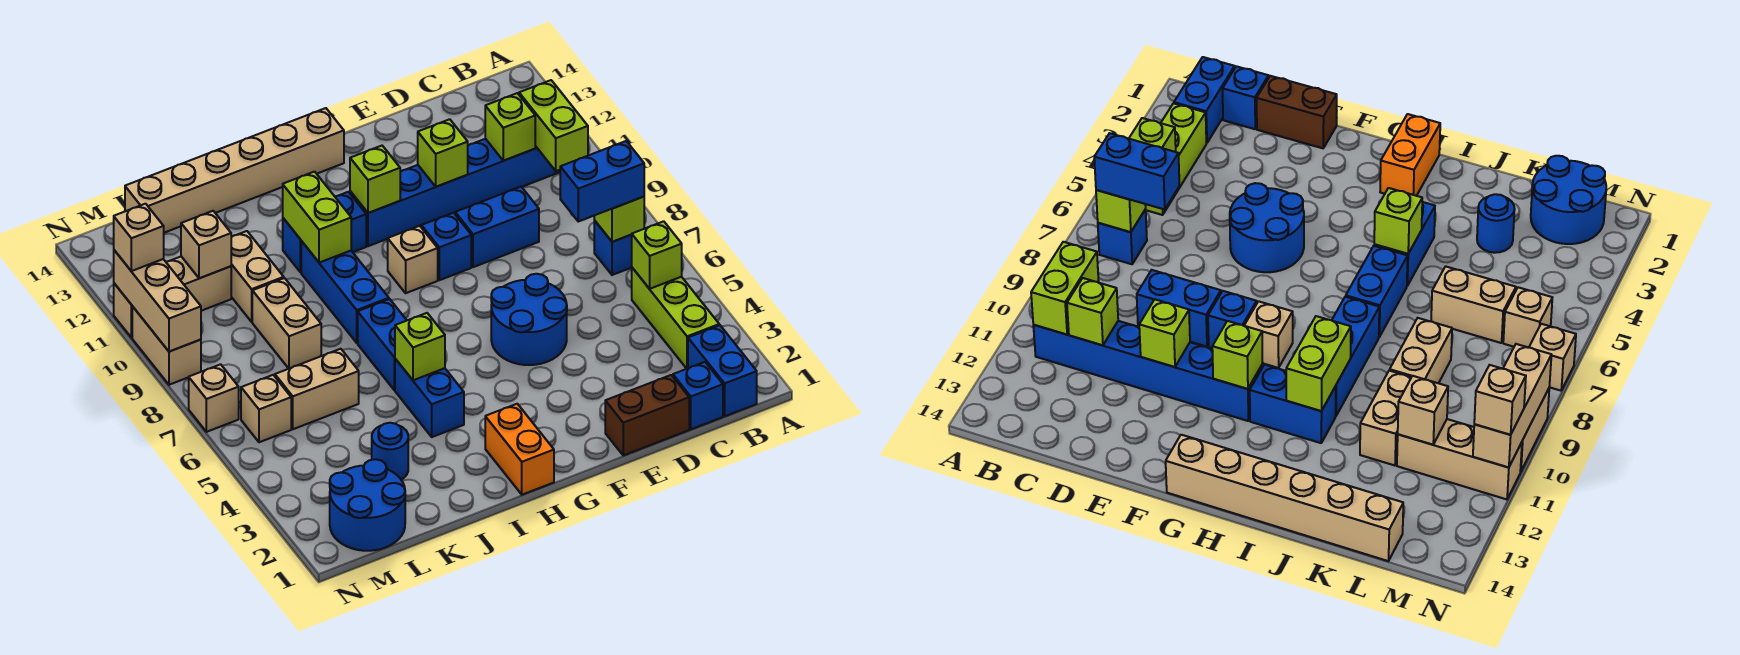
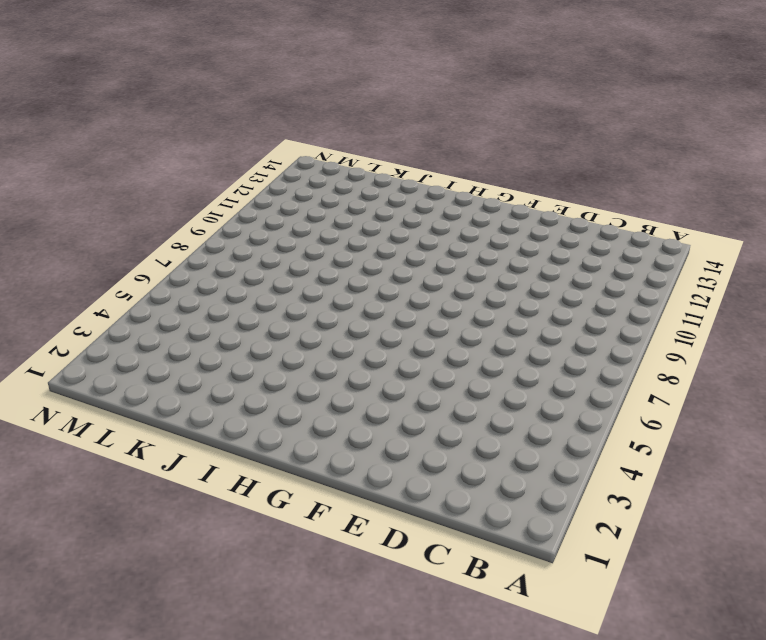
none -> blue brick B1:B2 level 1
none -> lime brick B3:B5 level 1
none -> blue brick B7 level 1
none -> blue brick B11:G11 level 1

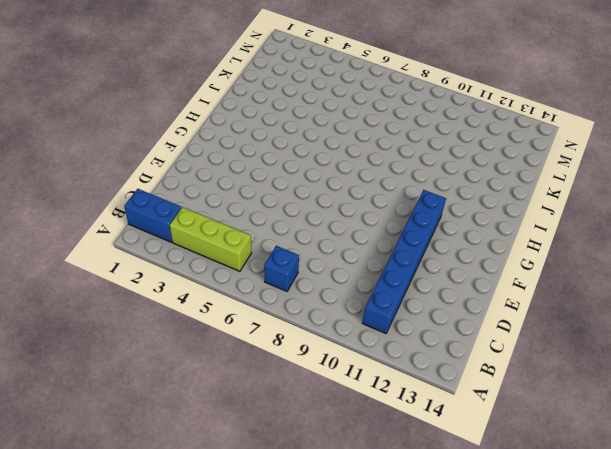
none -> blue brick C1 level 1
none -> brown brick D1:E1 level 1
none -> blue brick D9:E9 level 1
none -> blue round brick E5:F6 level 1

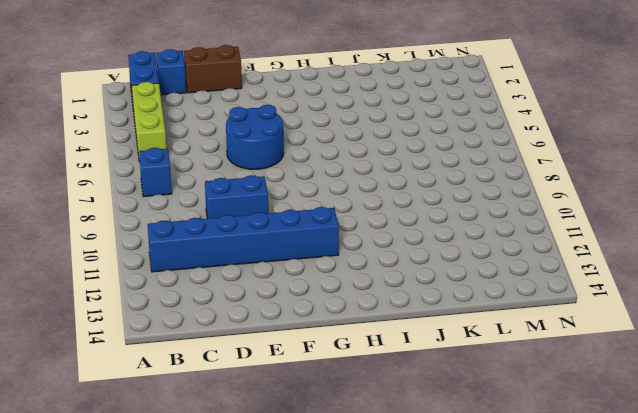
none -> blue brick F9 level 1
none -> tan brick G9 level 1
none -> tan brick G14:L14 level 1
none -> orange brick H1:H2 level 1

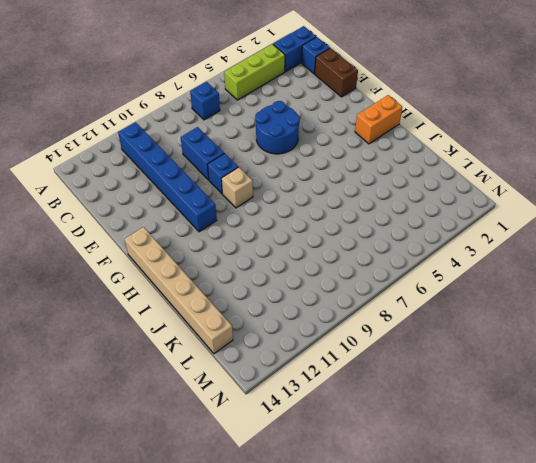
none -> blue brick H11:I11 level 1
none -> blue brick I4:I5 level 1
none -> blue brick I6:I7 level 1
none -> blue brick I8:I10 level 1

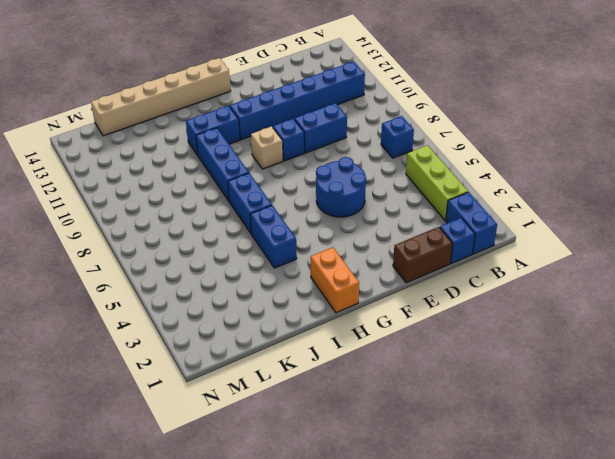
none -> blue round brick K3 level 1
none -> tan brick K6:L6 level 1
none -> tan brick K8:K9 level 1
none -> tan brick K10:K11 level 1

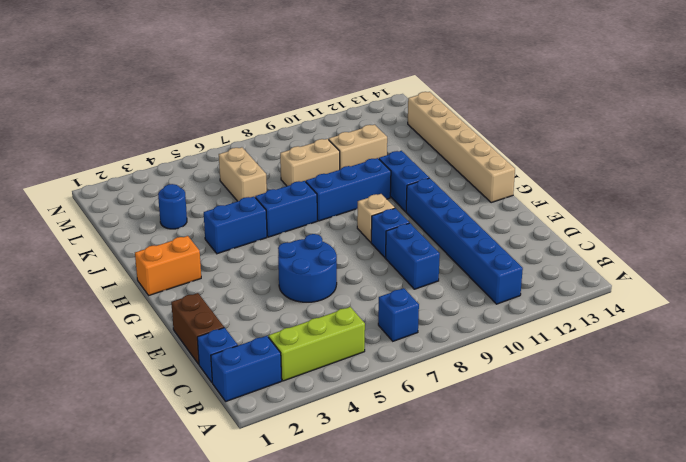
none -> blue round brick L1:M2 level 1
none -> tan brick L11:N11 level 1
none -> tan brick M6 level 1
none -> tan brick N7 level 1

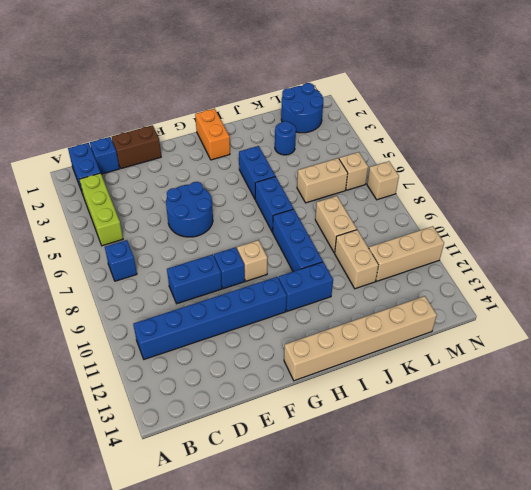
none -> tan brick N9:N10 level 1
none -> lime brick B5 level 2
none -> lime brick B7 level 2
none -> lime brick B10:B11 level 2

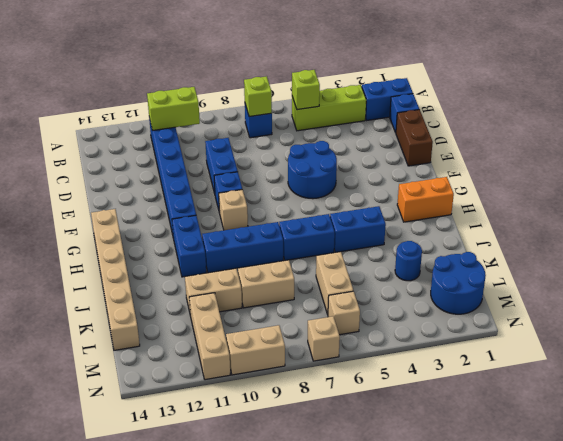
none -> lime brick C11 level 2
none -> lime brick E11 level 2
none -> lime brick G11 level 2
none -> lime brick I5 level 2

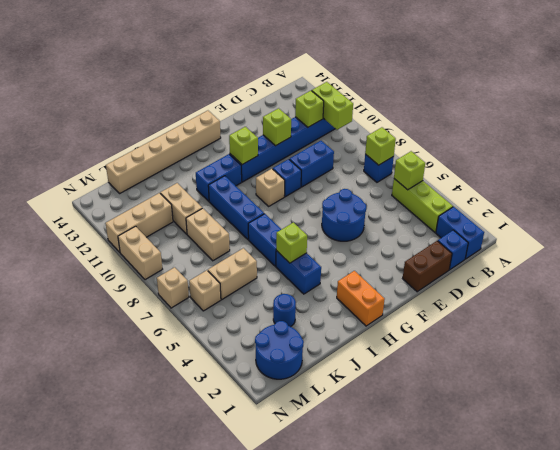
none -> lime brick I10:I11 level 2
none -> tan brick L11 level 2
none -> tan brick N9:N11 level 2
none -> blue brick B7:C7 level 3

